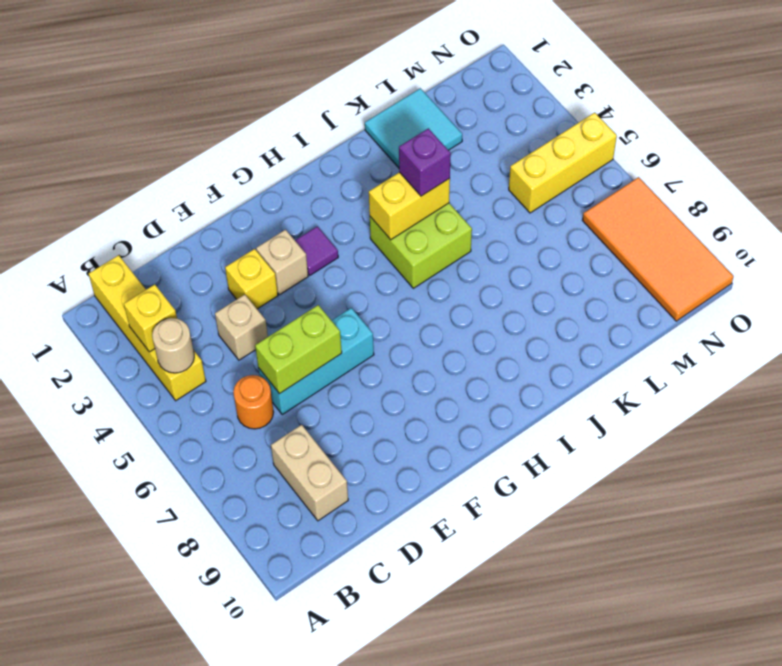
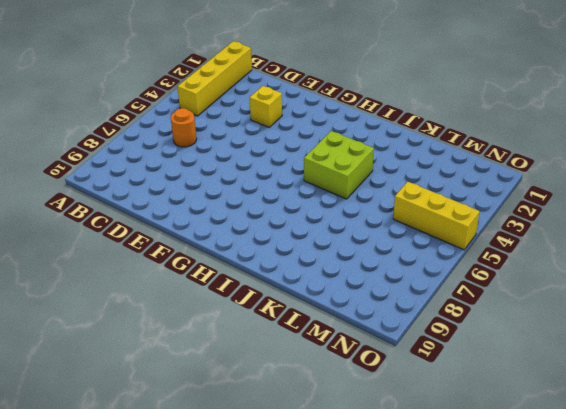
none -> tan brick C8:C9 level 1
none -> tan brick D4 level 1
none -> cyan brick D6:F6 level 1

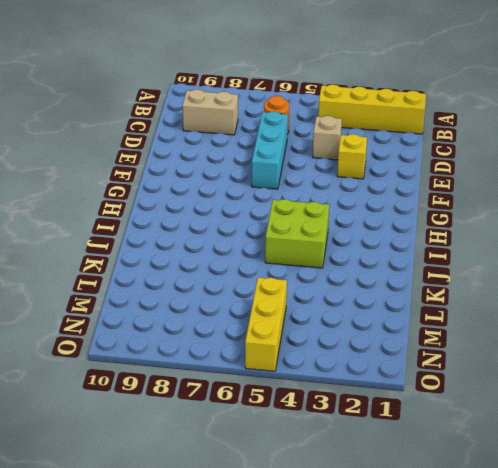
none -> tan brick F3 level 1
none -> purple tile G3 level 1
none -> cyan tile K1:L2 level 1

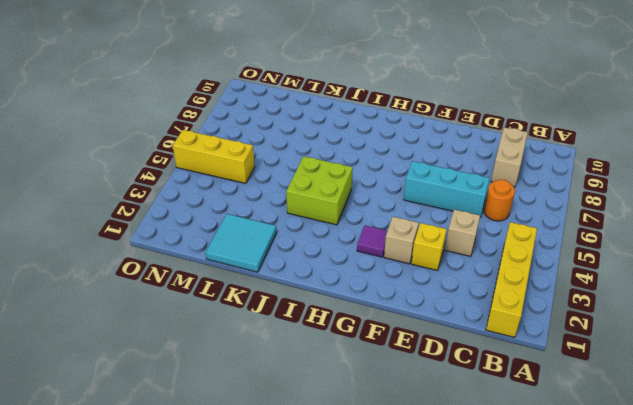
none -> orange tile N7:O10 level 1
none -> yellow brick B3 level 2
none -> tan round brick B4 level 2

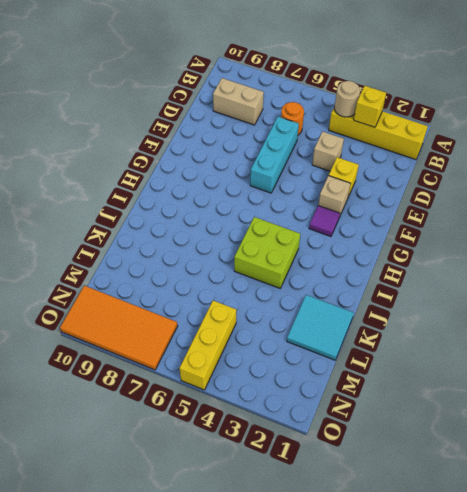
none -> lime brick D6:E6 level 2
none -> yellow brick I4:J4 level 2
none -> purple brick J4 level 3

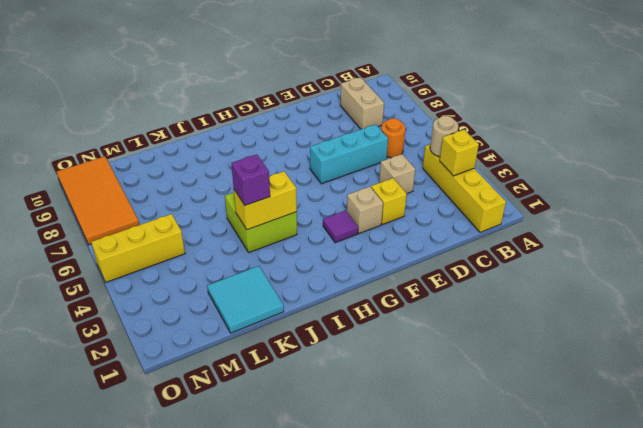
none -> lime brick D6:E6 level 2

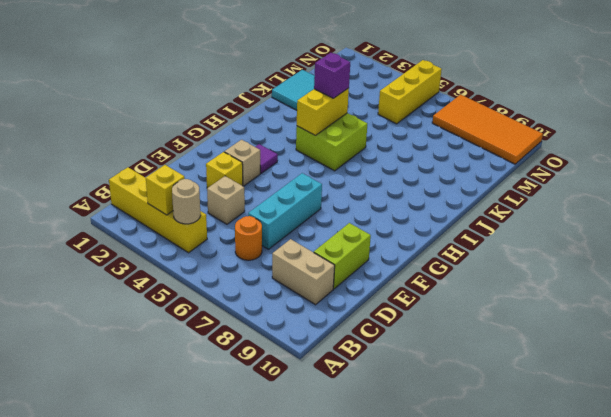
lime brick D9:E9 level 1 -> lime brick D6:E6 level 2

